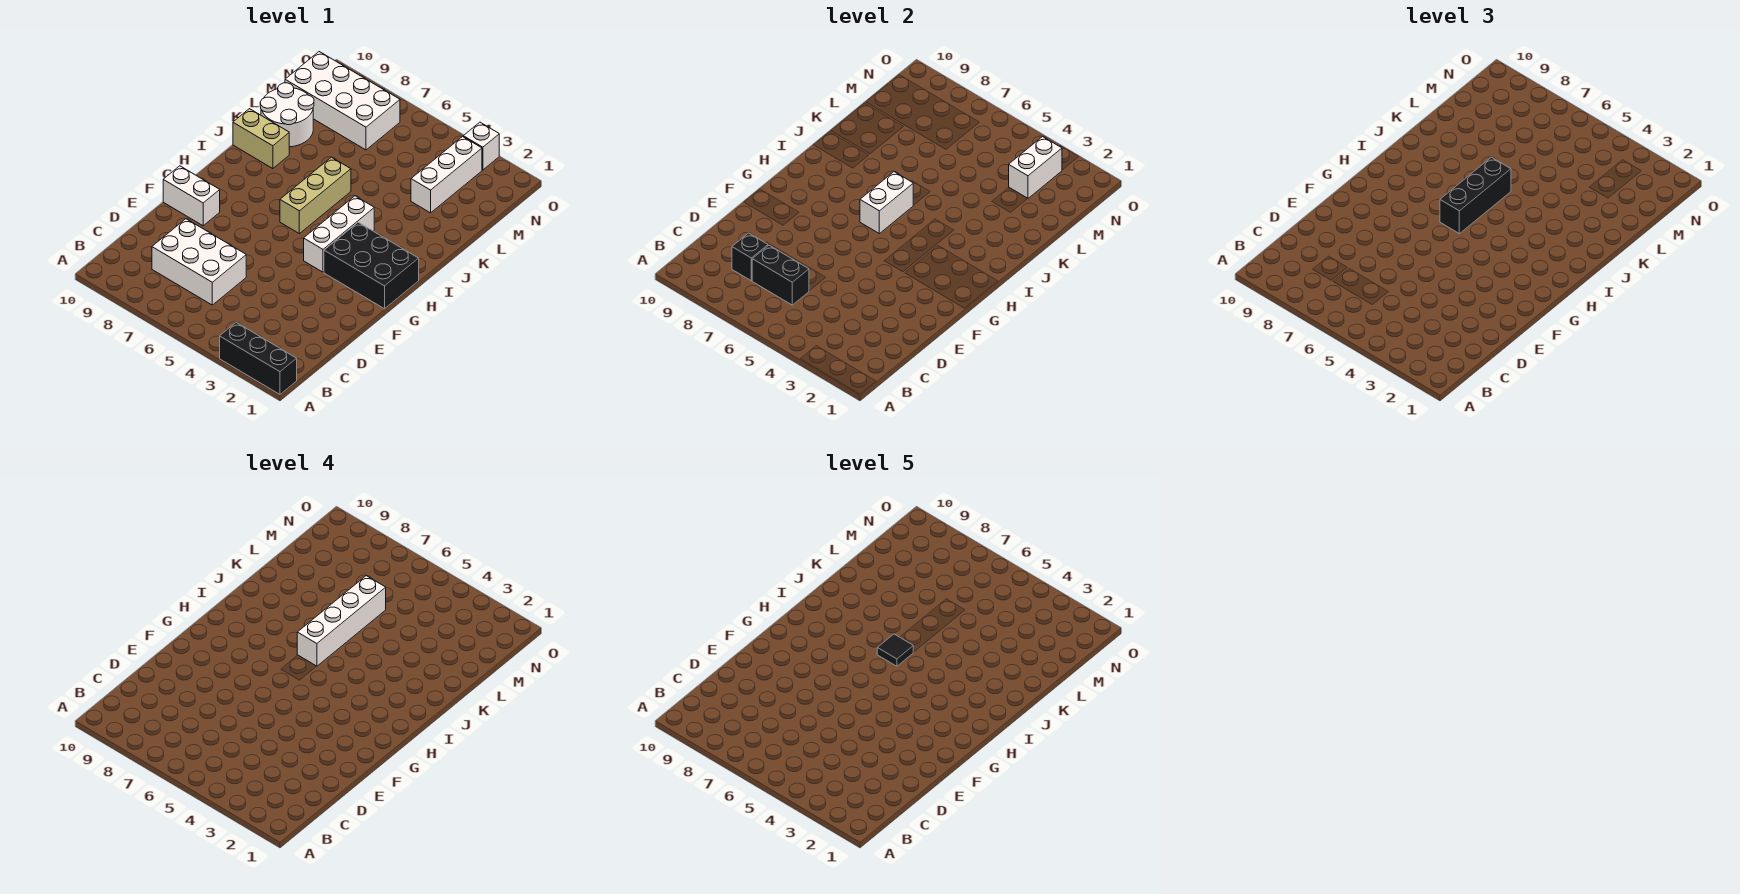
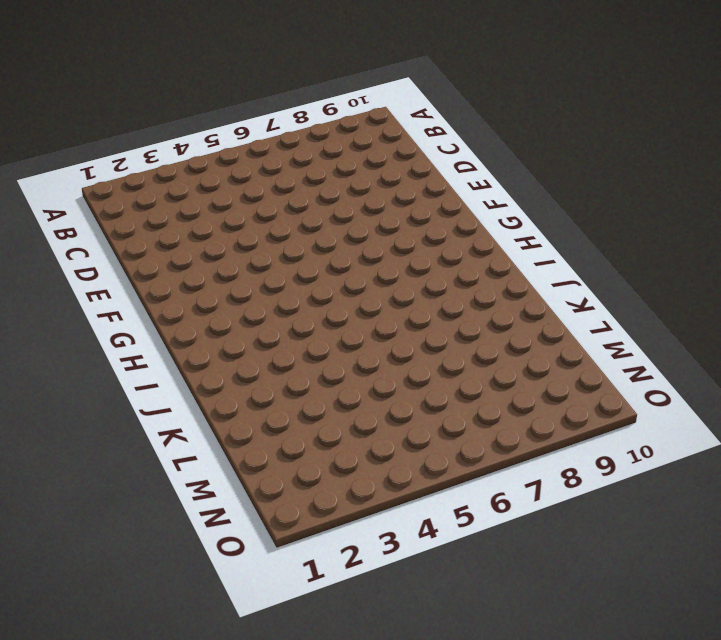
none -> black brick A1:A3 level 1
none -> white brick C6:D8 level 1
none -> white brick F9:F10 level 1

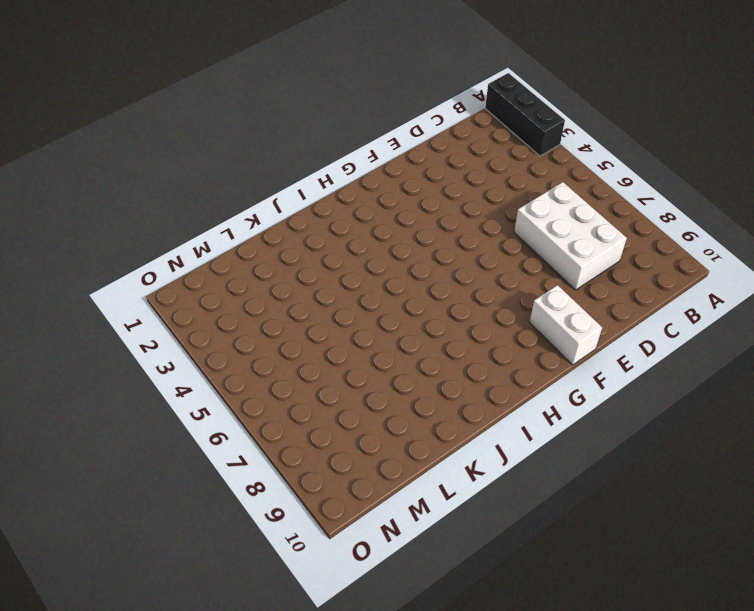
none -> black brick G1:H3 level 1
none -> white brick G4:I4 level 1
none -> tan brick H6:J6 level 1

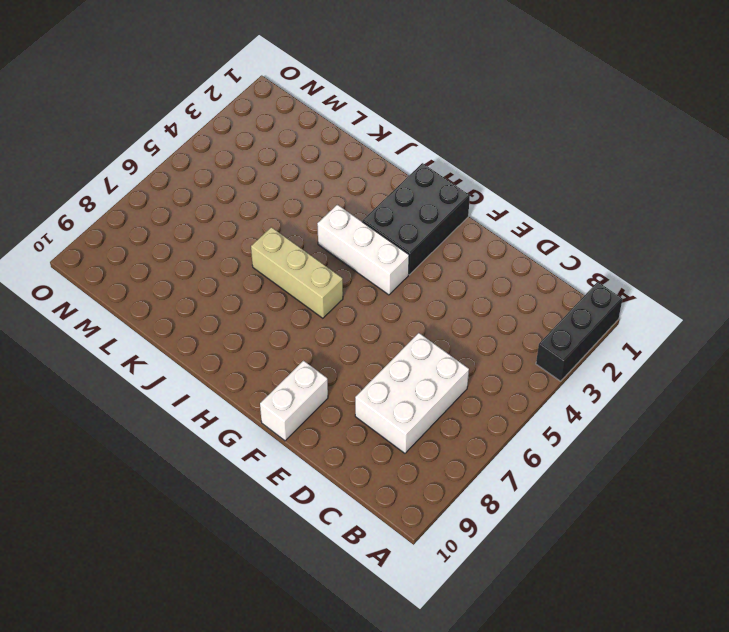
none -> tan brick J9:J10 level 1
none -> white round brick K9:L10 level 1
none -> white brick L3:N3 level 1

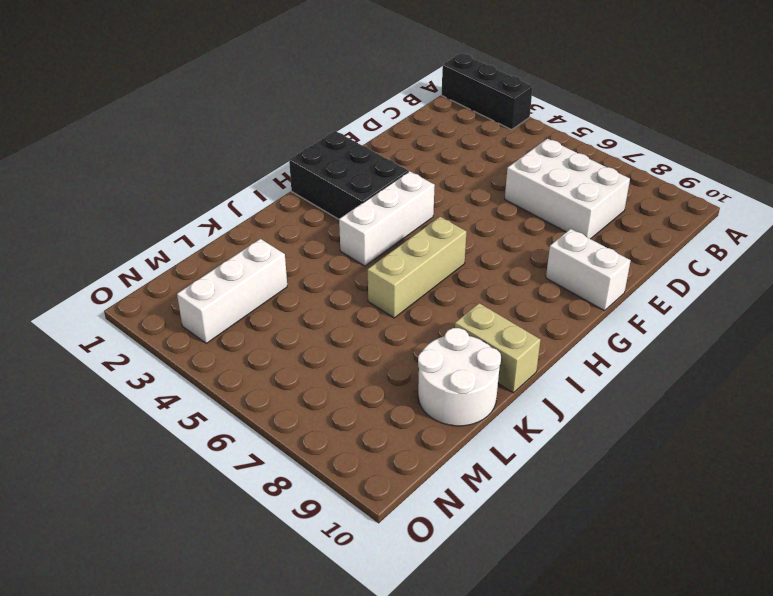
none -> white brick M7:N10 level 1
none -> white brick O3 level 1
none -> black brick C6:C7 level 2

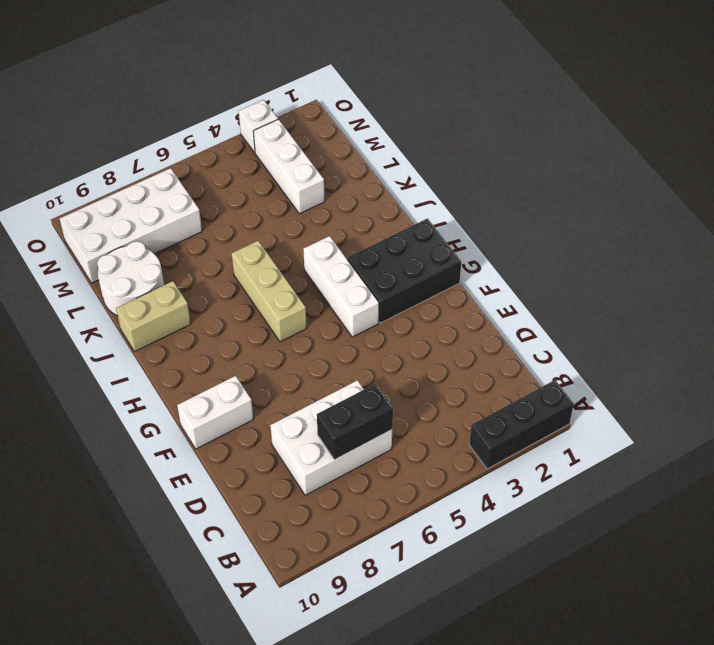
none -> black brick C8 level 2
none -> white brick H6:I6 level 2
none -> white brick M3:N3 level 2

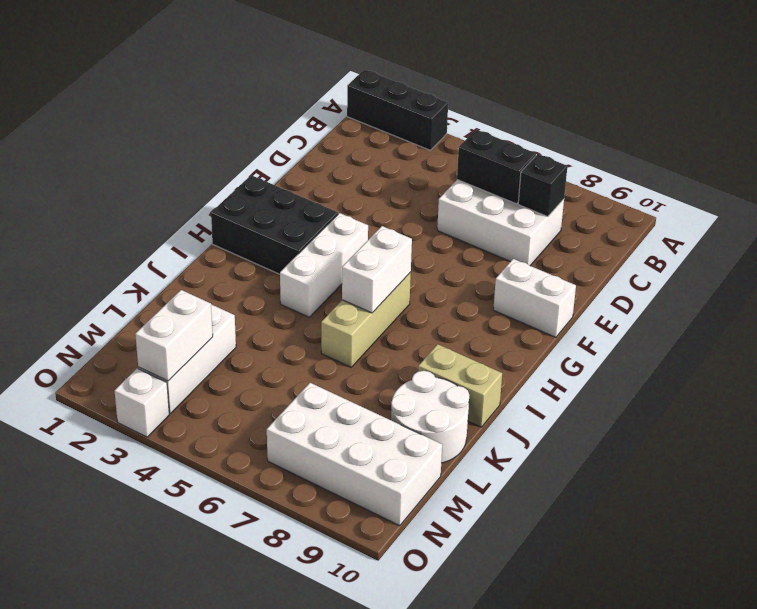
none -> black brick H6:J6 level 3
none -> white brick I6:L6 level 4
none -> black tile I6 level 5

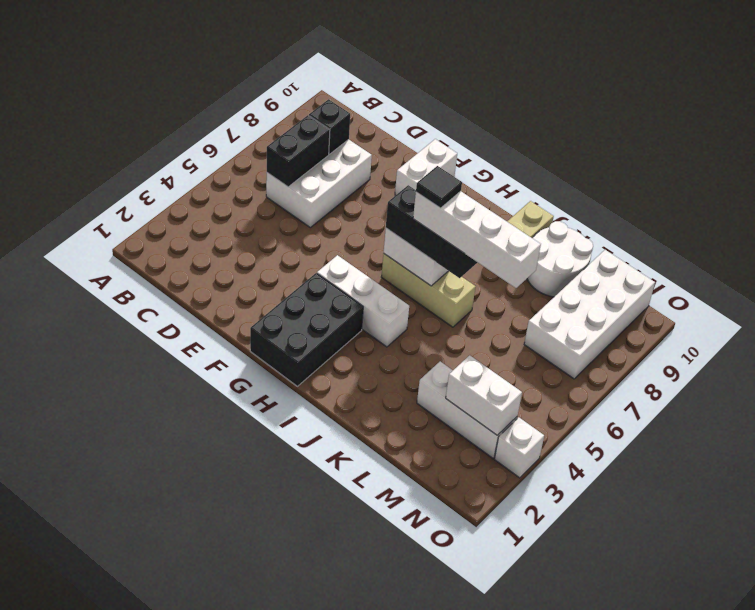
none -> black brick A1:A3 level 1

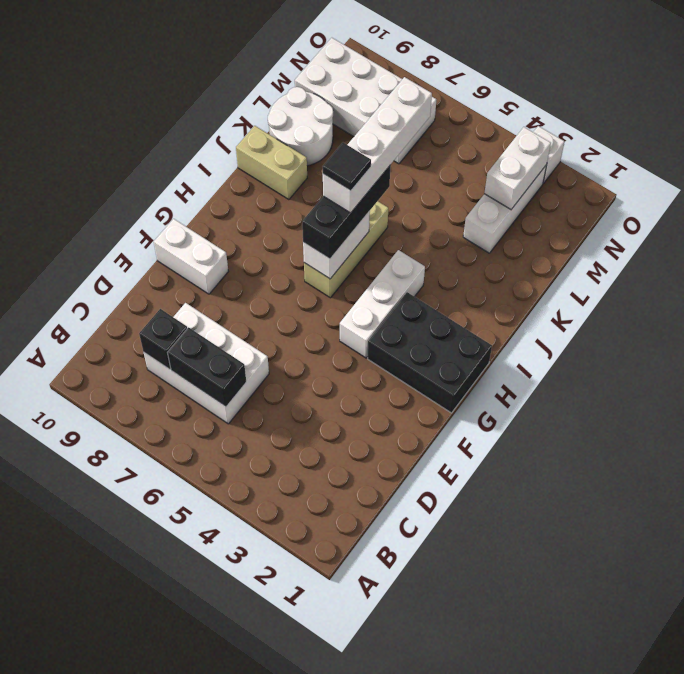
none -> black brick A1:A3 level 1

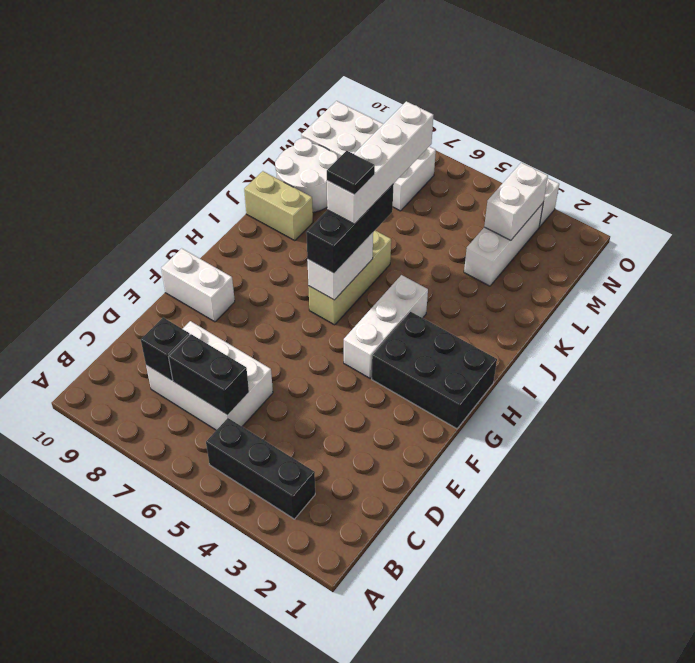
black brick B3:B5 level 1 -> black brick A1:A3 level 1

